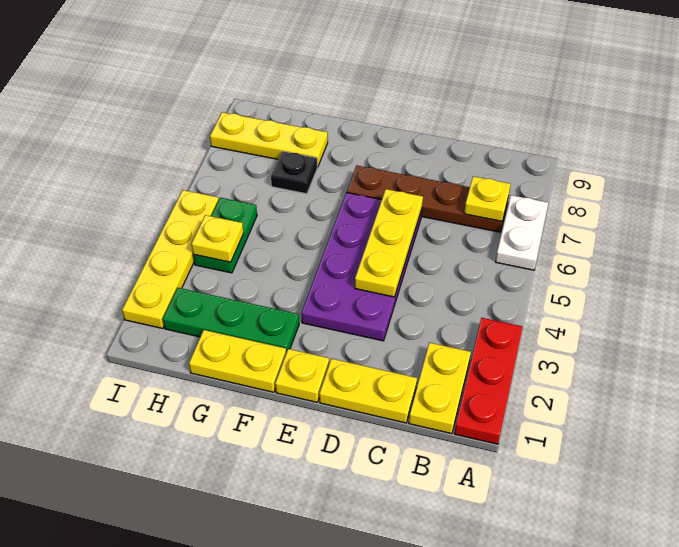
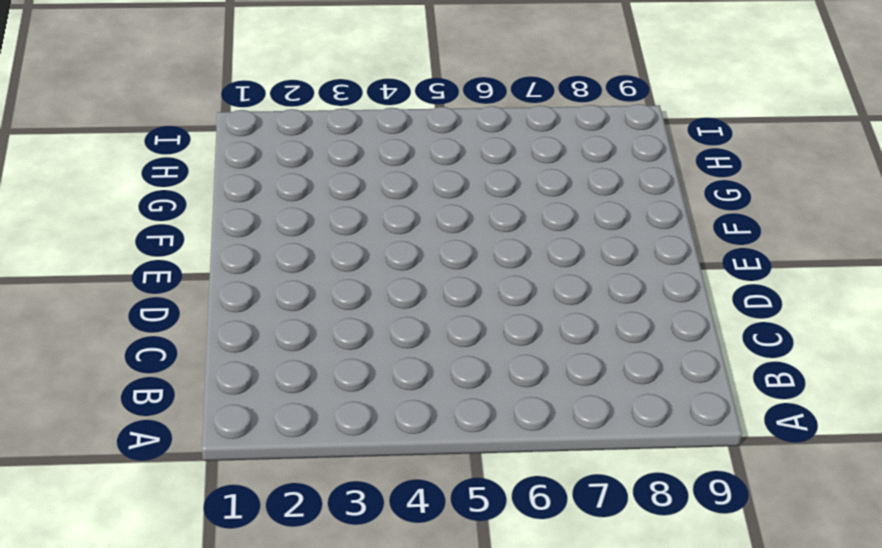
none -> red plate A1:A3 level 1
none -> white plate A6:A7 level 1
none -> yellow plate B1:B2 level 1

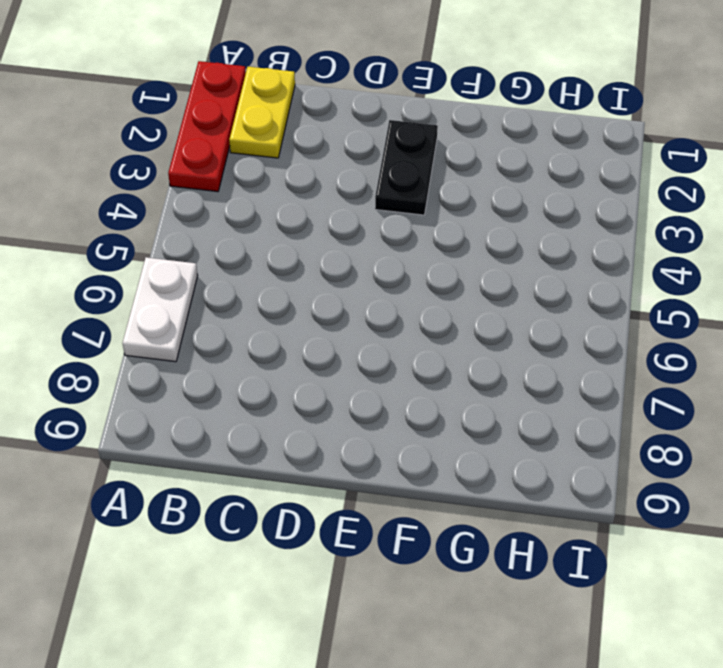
black plate E2:E3 level 1 -> purple plate D3:E6 level 1
none -> brown plate B7:E7 level 1
none -> yellow plate C1:D1 level 1
none -> yellow plate E1 level 1

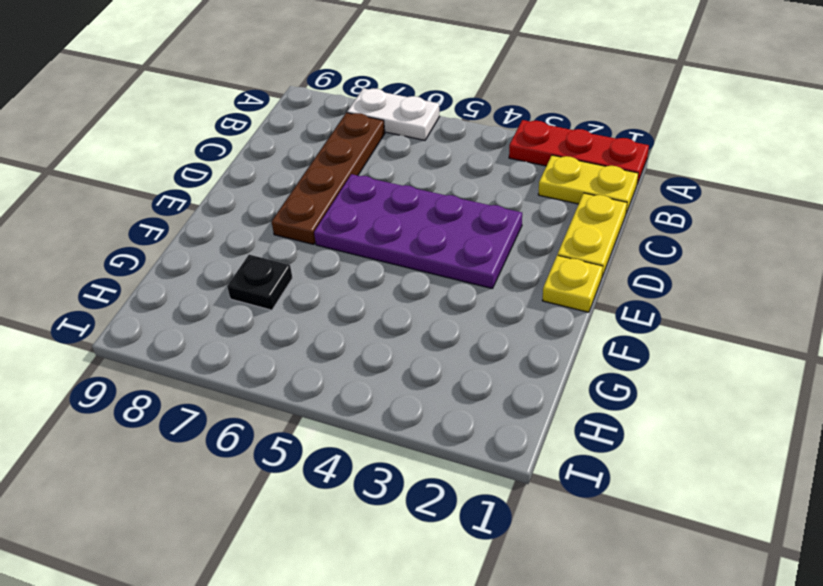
none -> yellow plate F1:G1 level 1
none -> green plate F2:H2 level 1
none -> yellow plate G8:I8 level 1

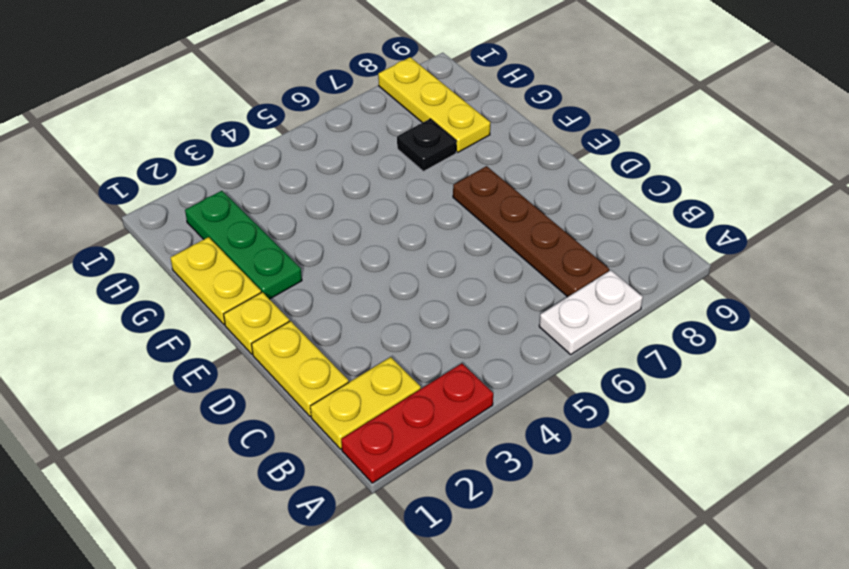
none -> purple plate D3:E6 level 1
none -> green plate H4:H5 level 1
none -> yellow plate I2:I5 level 1

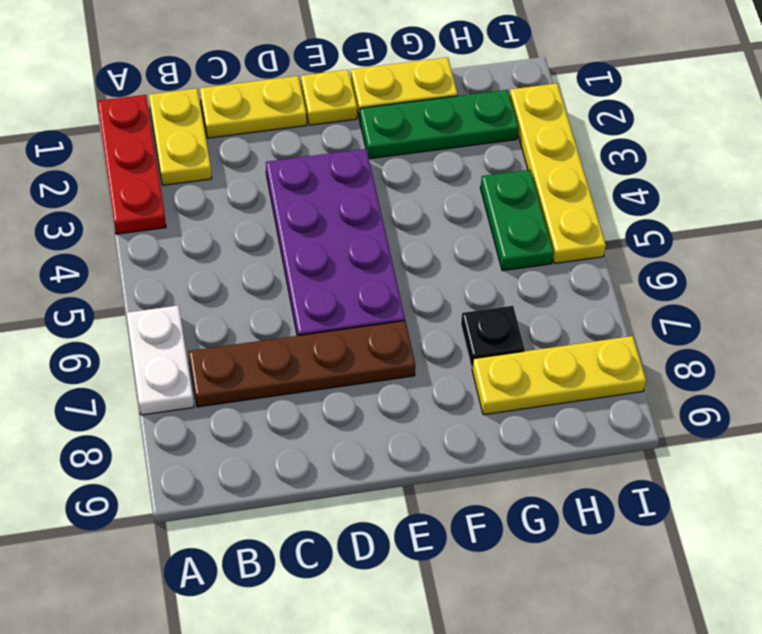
none -> yellow plate B7 level 2
none -> yellow plate D4:D6 level 2
none -> yellow plate H4 level 2

